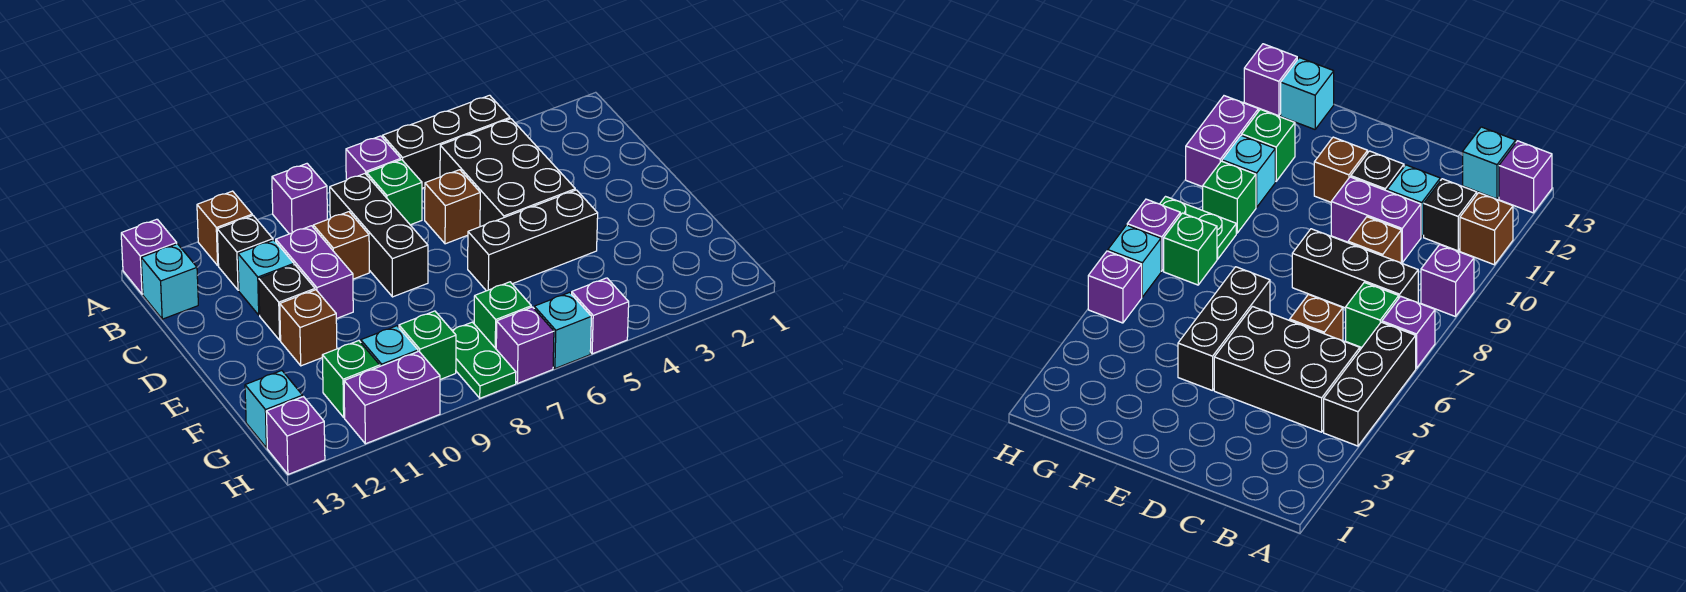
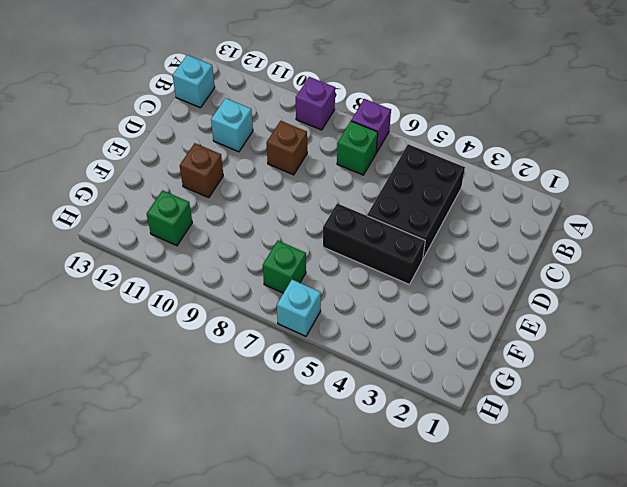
none -> black brick A4:A6 level 1
none -> brown brick A11 level 1
none -> purple brick A13 level 1

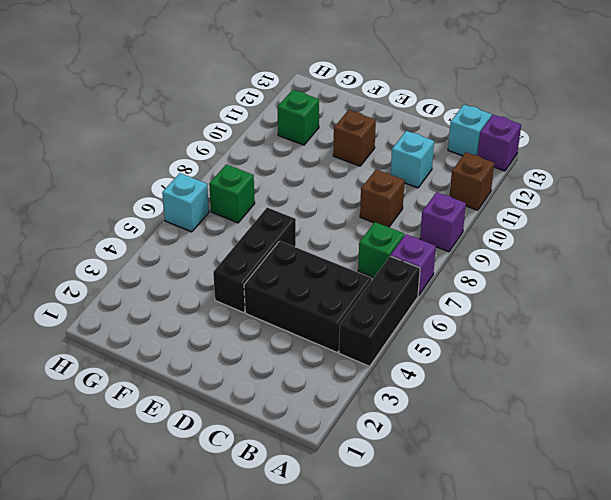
none -> black brick B8:D8 level 1
none -> black brick B11 level 1
none -> brown brick C6 level 1

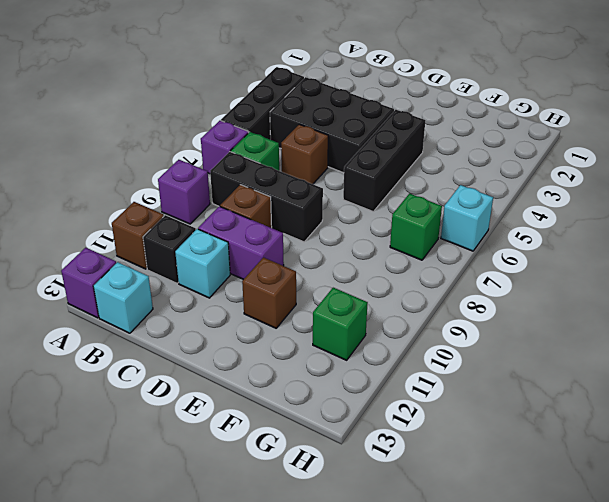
none -> black brick D11 level 1
none -> green plate G8:H8 level 1
none -> green brick G9 level 1

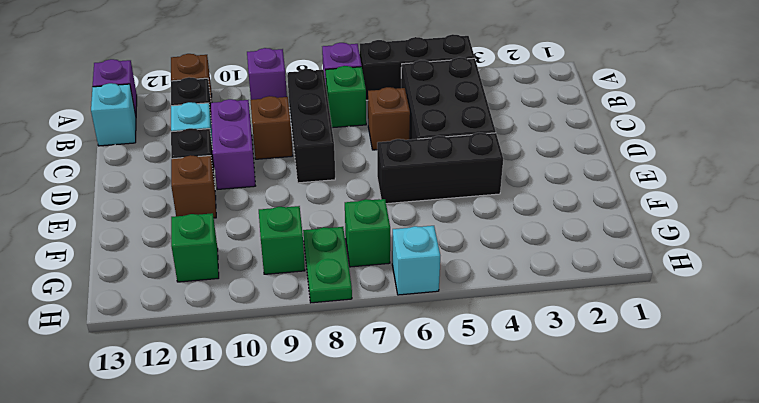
none -> cyan brick G10 level 1
none -> cyan brick G13 level 1
none -> purple brick H5 level 1

